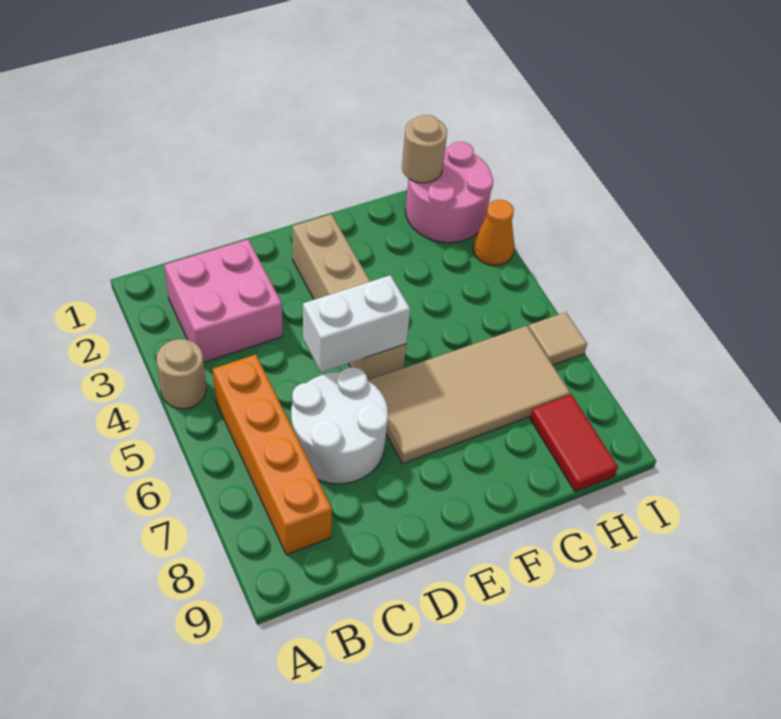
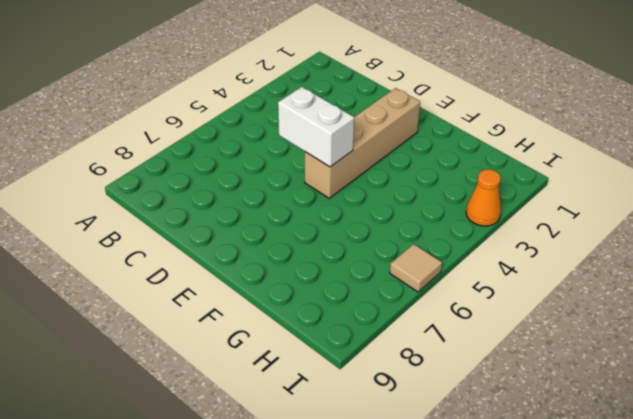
none -> tan round brick A4 level 1
none -> pink brick B2:C3 level 1
none -> orange brick B5:B8 level 1

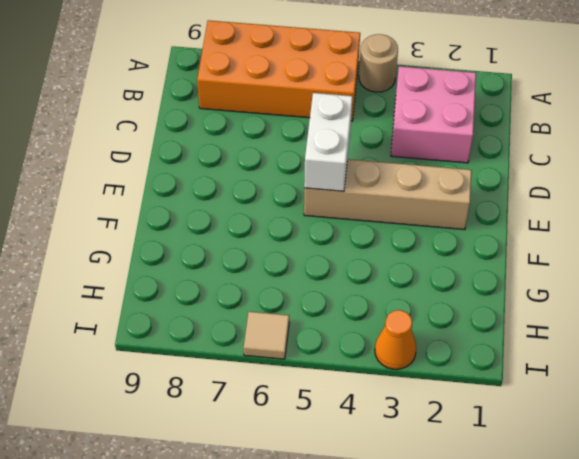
orange brick A5:B8 level 1 -> orange brick B5:B8 level 1
none -> white round brick C6:D7 level 1
none -> tan tile E6:H7 level 1
none -> pink round brick H1:I2 level 1

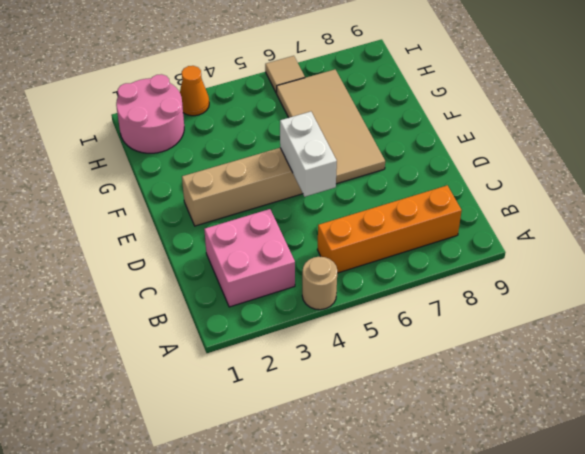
none -> white round brick C6:D7 level 1
none -> red tile H8:H9 level 1
none -> tan round brick H1 level 2

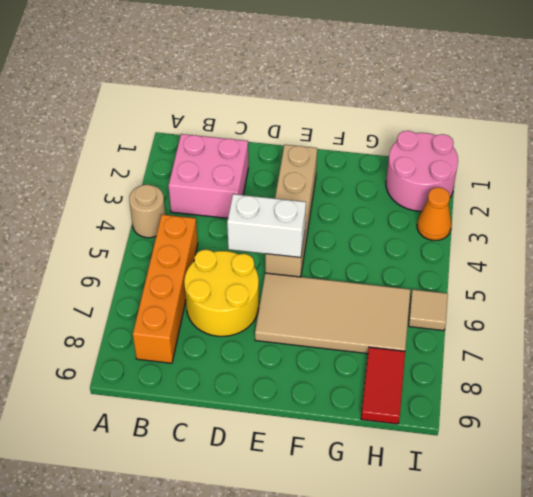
yellow round brick C6:D7 level 1 -> white round brick C6:D7 level 1
none -> tan round brick H1 level 2

